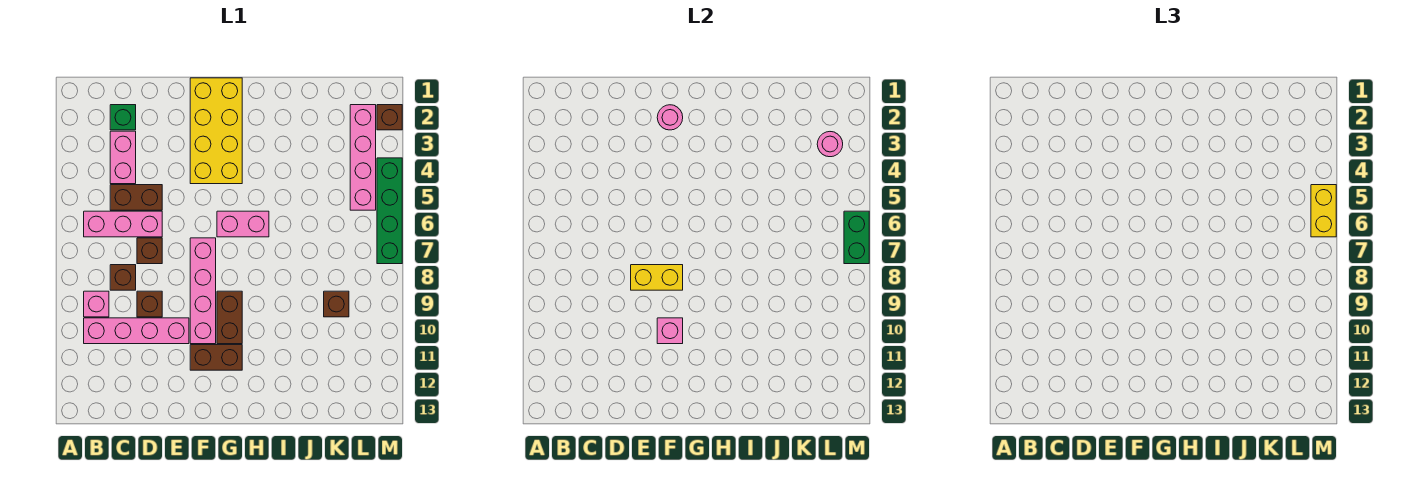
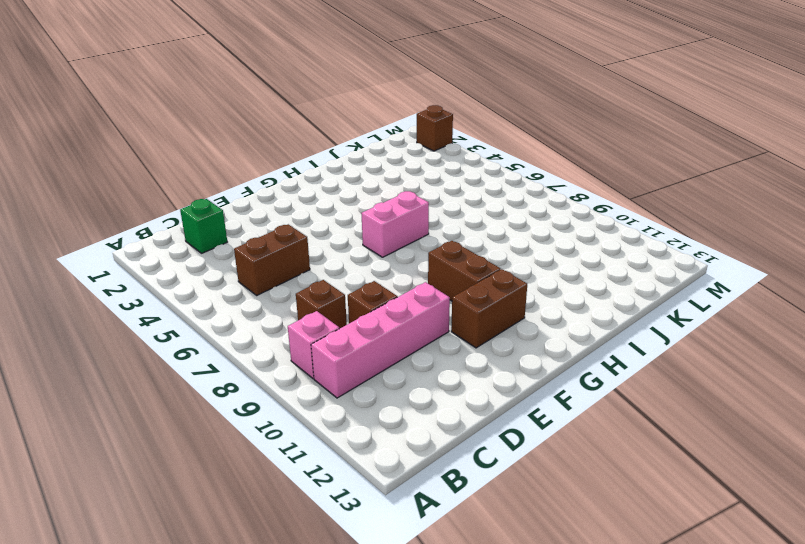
none -> pink brick B6:D6 level 1
none -> pink brick C3:C4 level 1
none -> brown brick D7 level 1

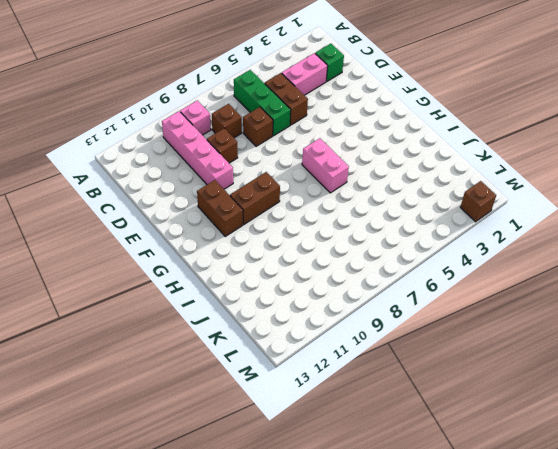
green brick B6:D6 level 1 -> pink brick B6:D6 level 1
none -> yellow brick F1:G4 level 1
none -> pink brick F7:F10 level 1
none -> brown brick K9 level 1

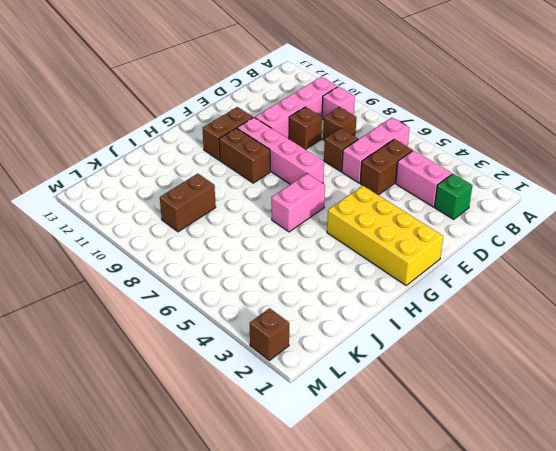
brown brick J9:K9 level 1 -> brown brick K9 level 1
none -> pink brick L2:L5 level 1
none -> green brick M4:M7 level 1
none -> yellow brick E8:F8 level 2

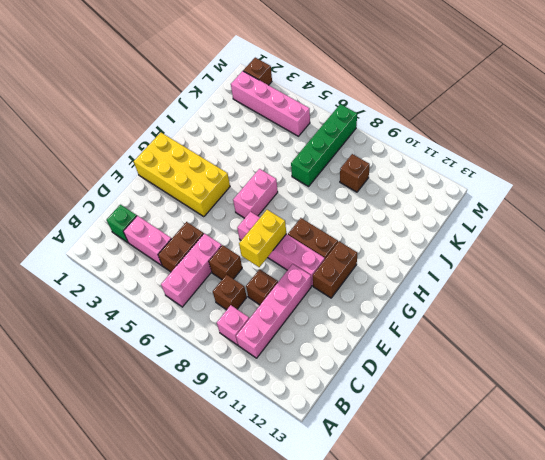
green brick J7:M7 level 1 -> green brick M4:M7 level 1
none -> pink round brick F2 level 2
none -> pink brick F10 level 2
none -> pink round brick L3 level 2

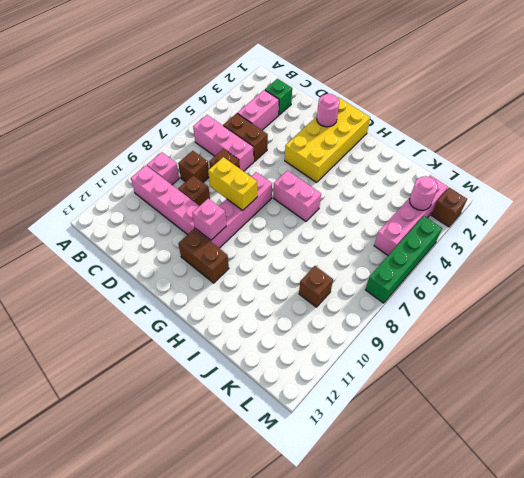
none -> brown brick G9:G10 level 1
none -> green brick M6:M7 level 2
none -> yellow brick M5:M6 level 3

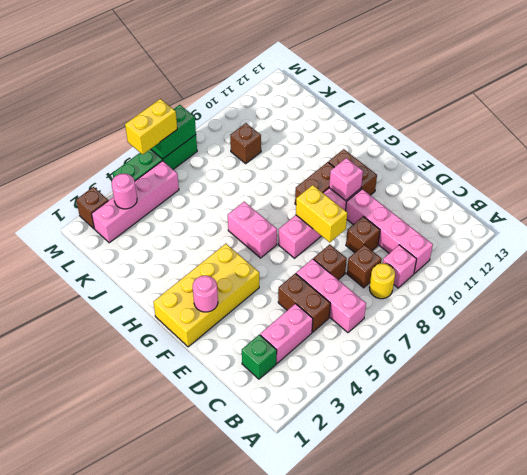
yellow round brick B8 level 1 -> none

